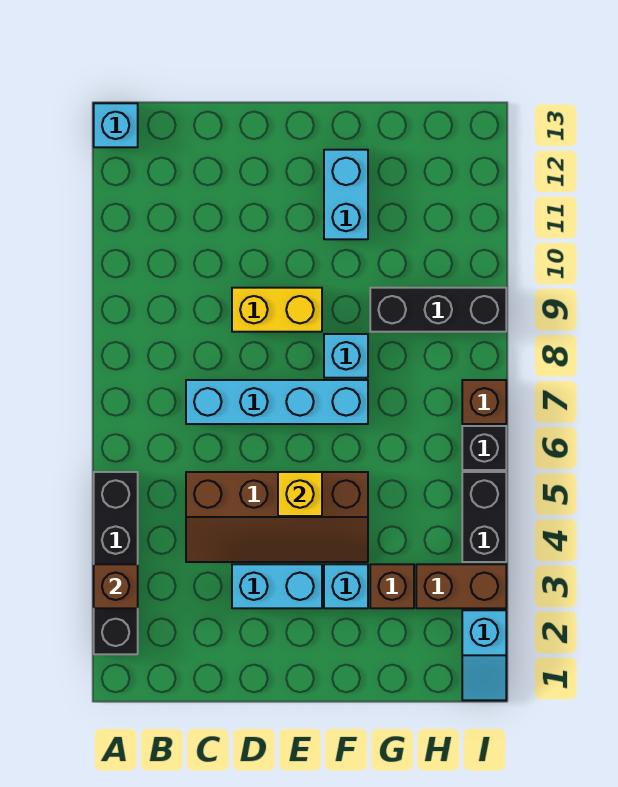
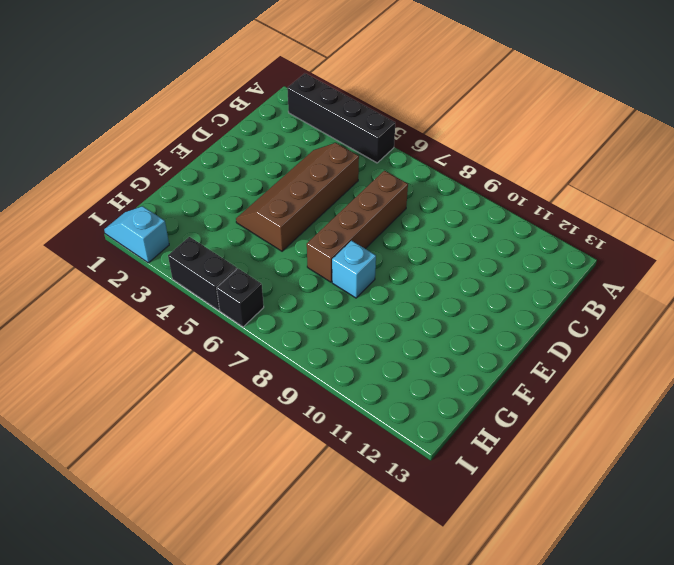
brown brick C7:F7 level 1 -> cyan brick C7:F7 level 1
none -> cyan brick A13 level 1
none -> cyan brick D3:E3 level 1
none -> yellow brick D9:E9 level 1

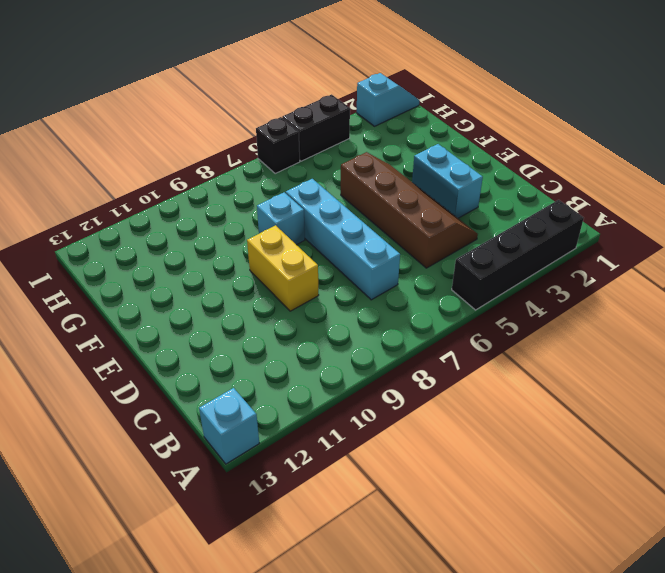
none -> cyan brick F3 level 1
none -> cyan brick F11:F12 level 1
none -> brown brick G3 level 1

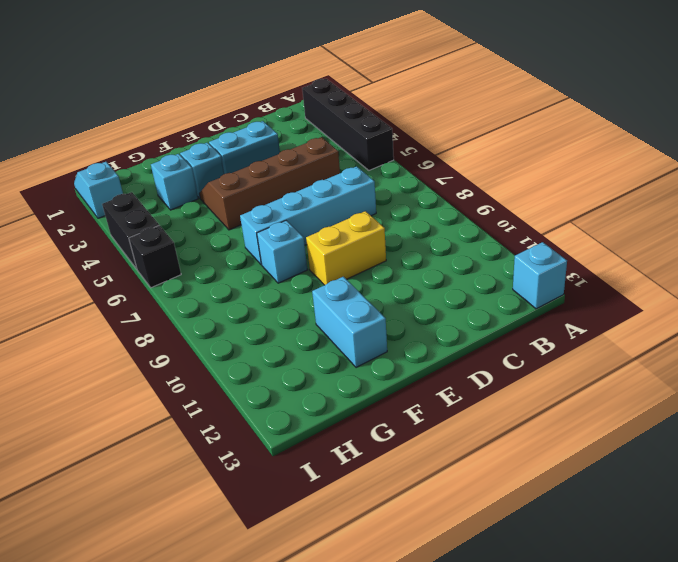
cyan brick G3 level 1 -> brown brick G3 level 1
none -> black brick G9:I9 level 1
none -> brown brick H3:I3 level 1
none -> brown brick I7 level 1

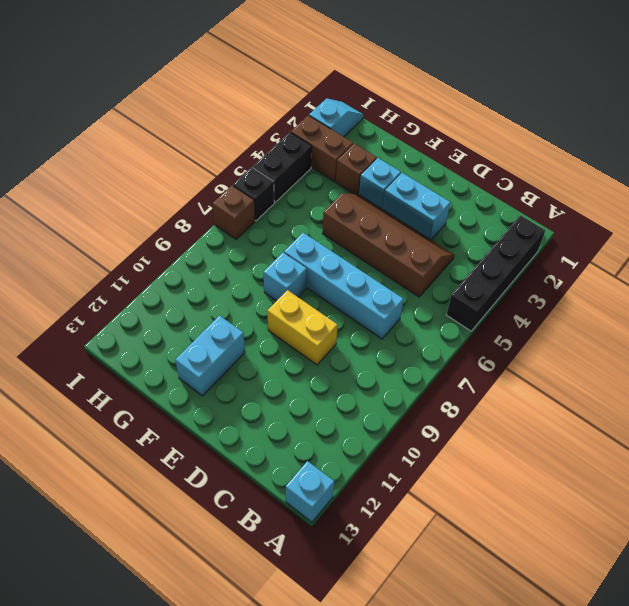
none -> black brick G9:I9 level 1
none -> brown brick A3 level 2
none -> yellow brick E5 level 2

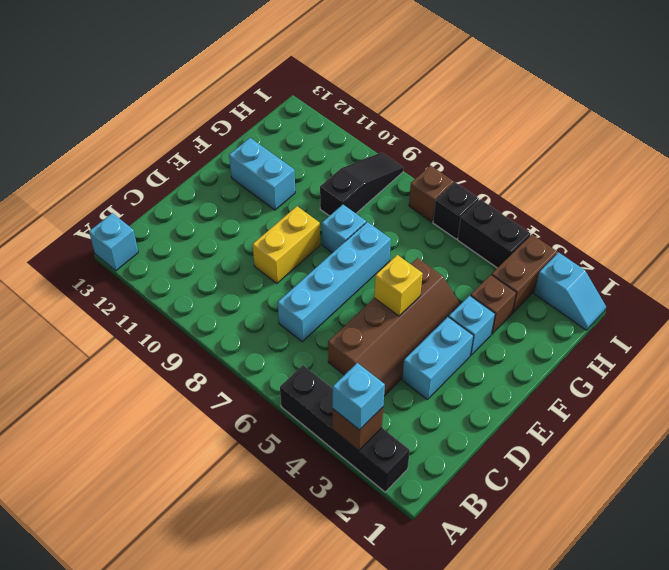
cyan brick A3 level 3 -> none
black slope G9:I9 level 1 top G -> black brick G9:I9 level 1

